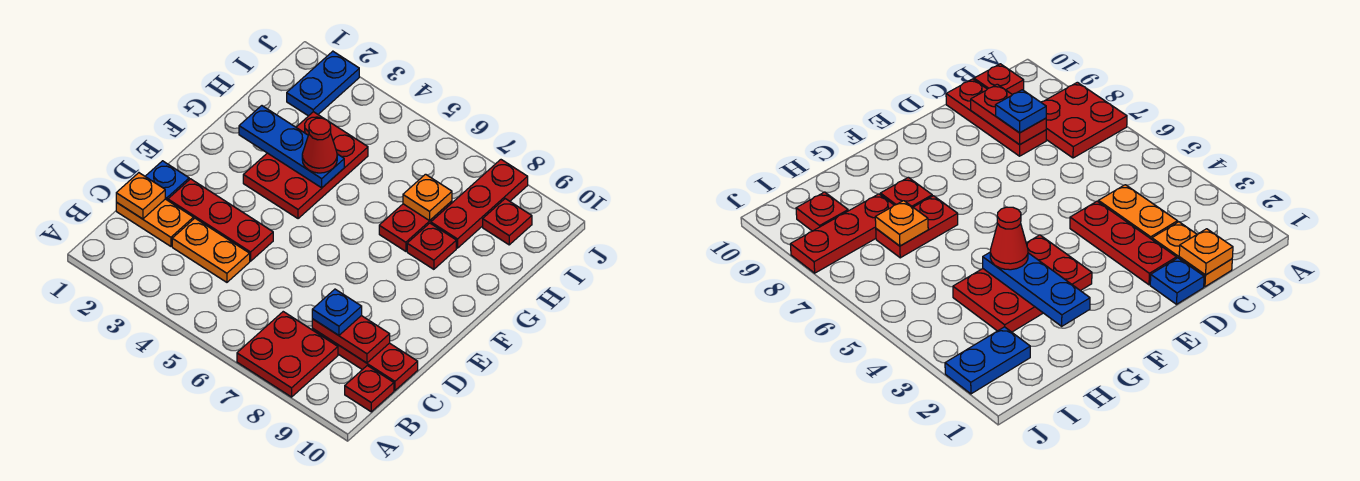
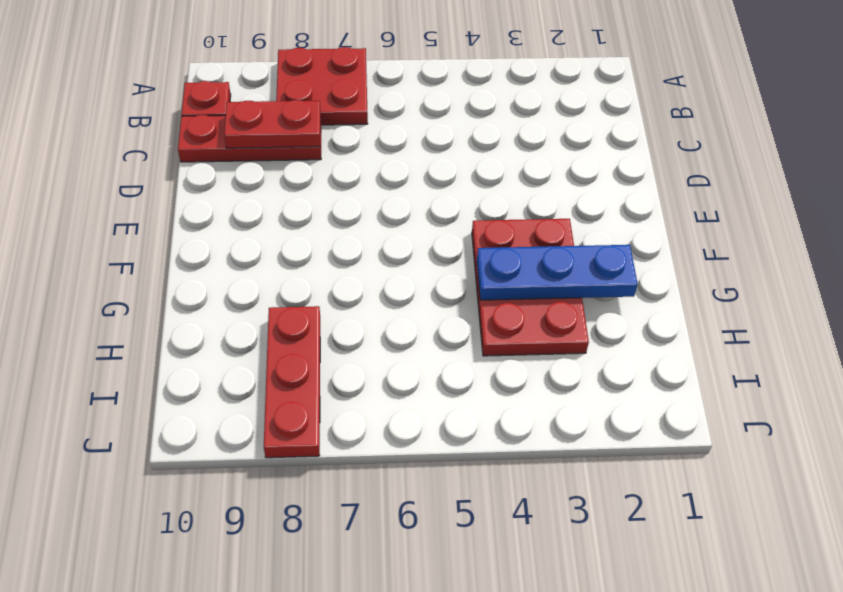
none -> orange plate C1:C2 level 1
none -> orange plate C3:C4 level 1
none -> blue plate D1 level 1

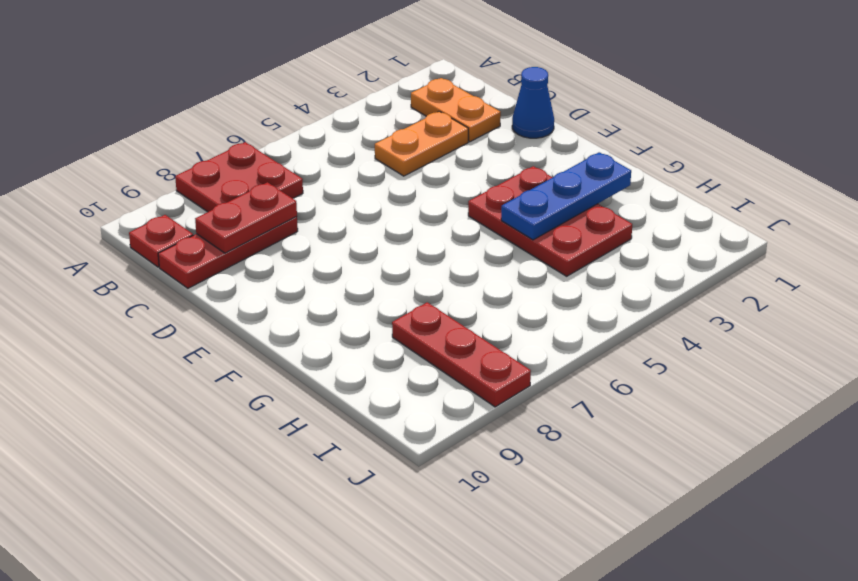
orange plate B2:C2 level 1 -> orange plate C1:C2 level 1
blue cone D1 level 1 -> blue plate D1 level 1
none -> red plate D2:D4 level 1
none -> red plate G7:H7 level 1
none -> red plate G8 level 1

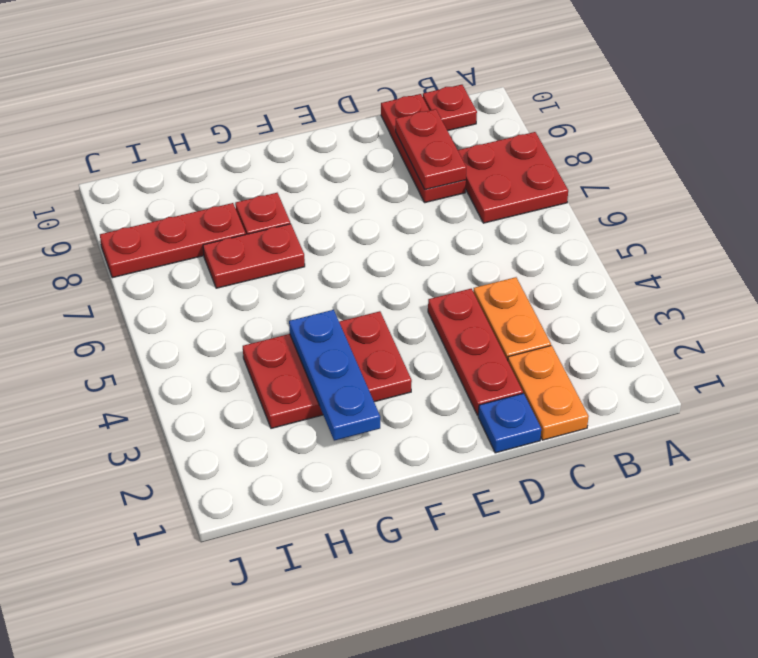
none -> blue plate I2:J2 level 1
none -> red plate I9 level 1
none -> orange plate C1 level 2

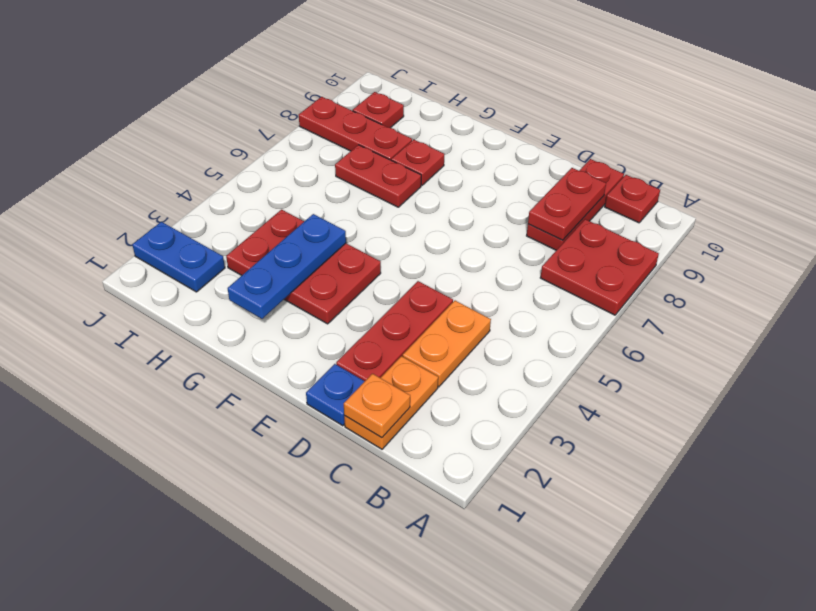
none -> orange plate H7 level 2
none -> blue plate C8 level 3
none -> red cone G4 level 3

